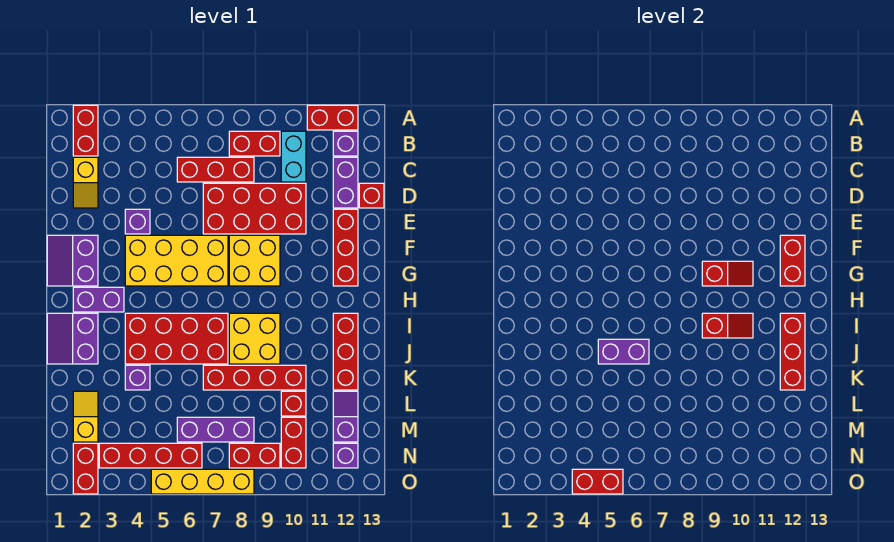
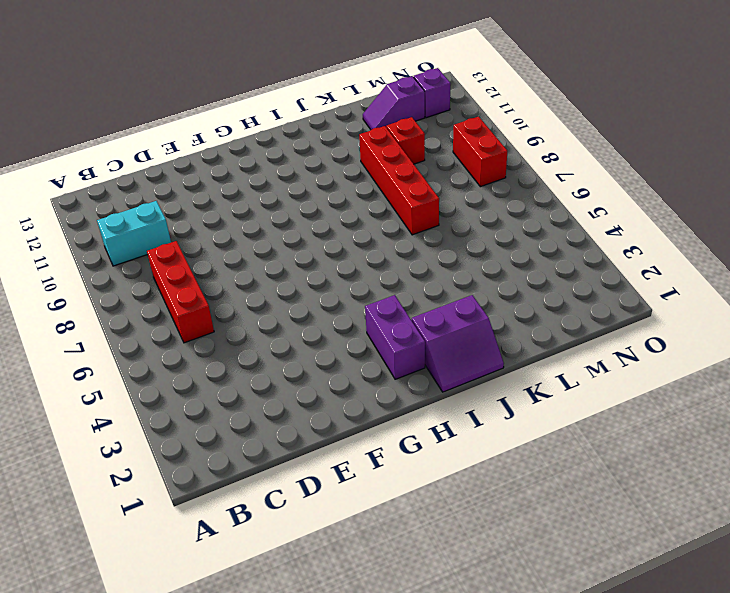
none -> red brick A2:B2 level 1
none -> red brick A11:A12 level 1
none -> red brick B8:B9 level 1
none -> purple brick B12 level 1

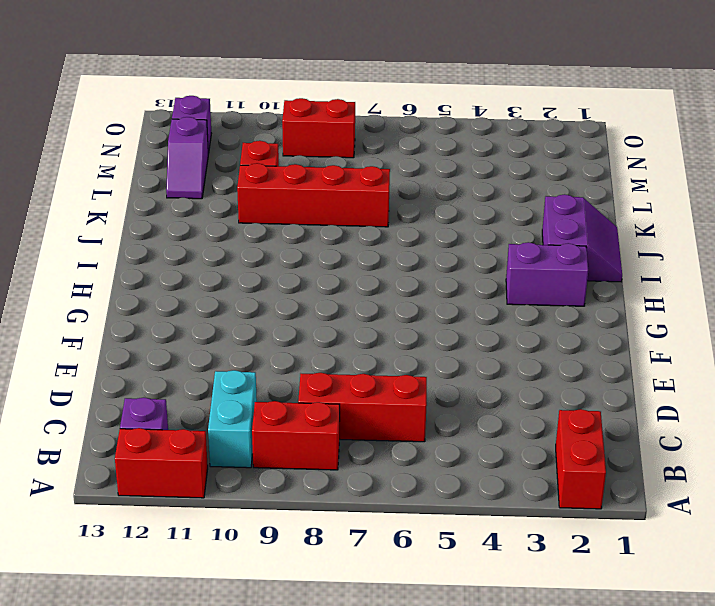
none -> yellow slope C2:D2 level 1 top C
none -> purple brick C12:D12 level 1
none -> red brick D7:E10 level 1
none -> red brick D13 level 1

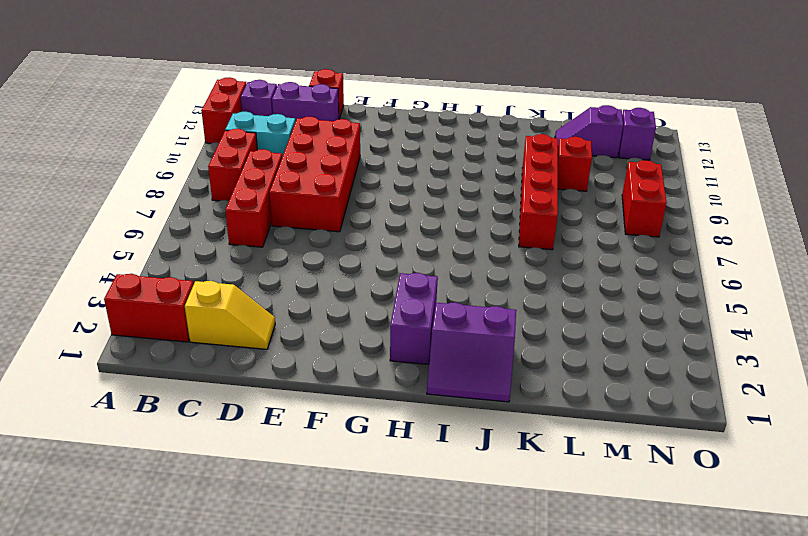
none -> purple brick E4 level 1
none -> red brick E12:G12 level 1
none -> purple slope F1:G2 level 1 top 2
none -> yellow brick F4:G7 level 1

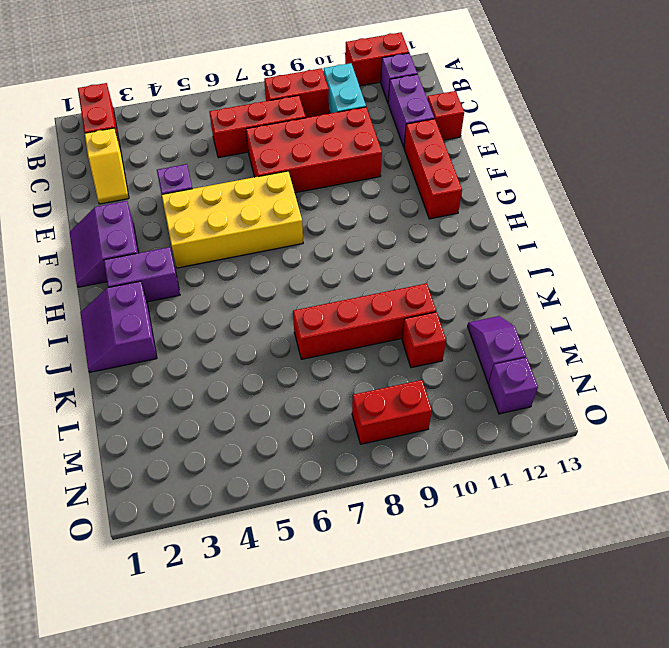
none -> yellow brick F8:G9 level 1
none -> red brick I4:J7 level 1
none -> yellow brick I8:J9 level 1
none -> red brick I12:K12 level 1

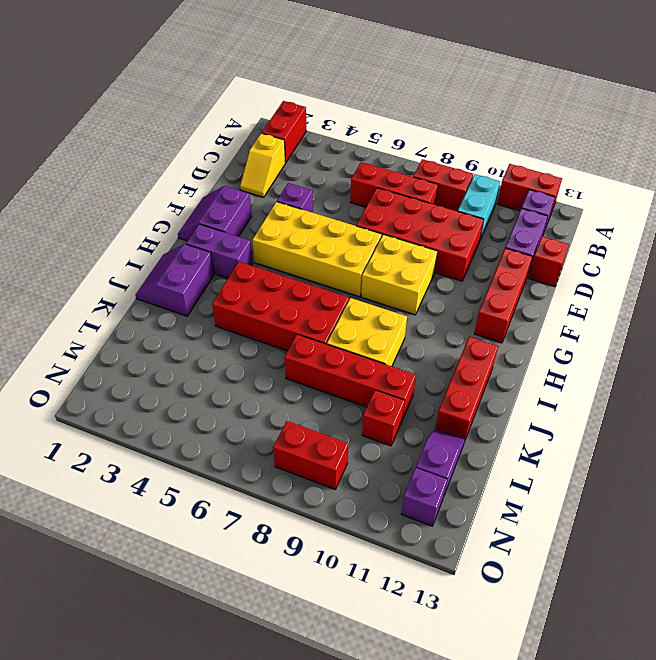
none -> purple brick K4 level 1
none -> yellow slope L2:M2 level 1 top M
none -> purple brick M6:M8 level 1
none -> red brick M10:N10 level 1

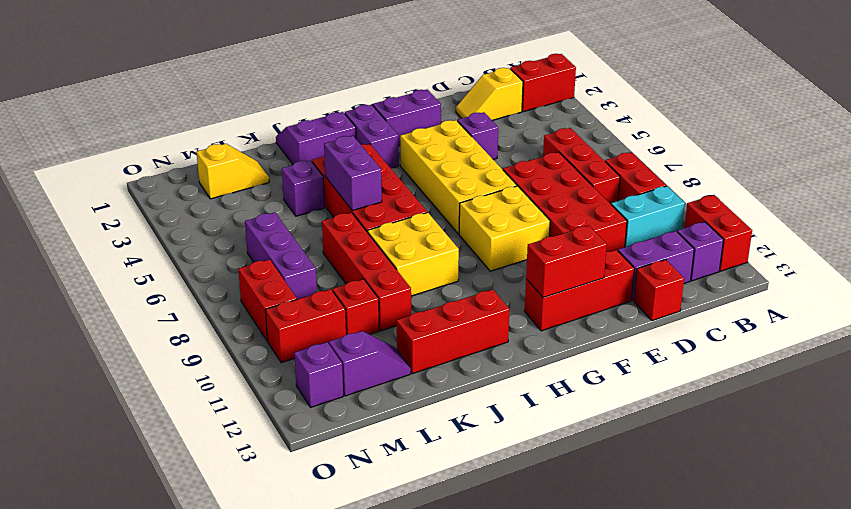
none -> red brick N2:O2 level 1
none -> red brick N3:N6 level 1
none -> yellow brick O5:O8 level 1
none -> red slope G9:G10 level 2 top 9

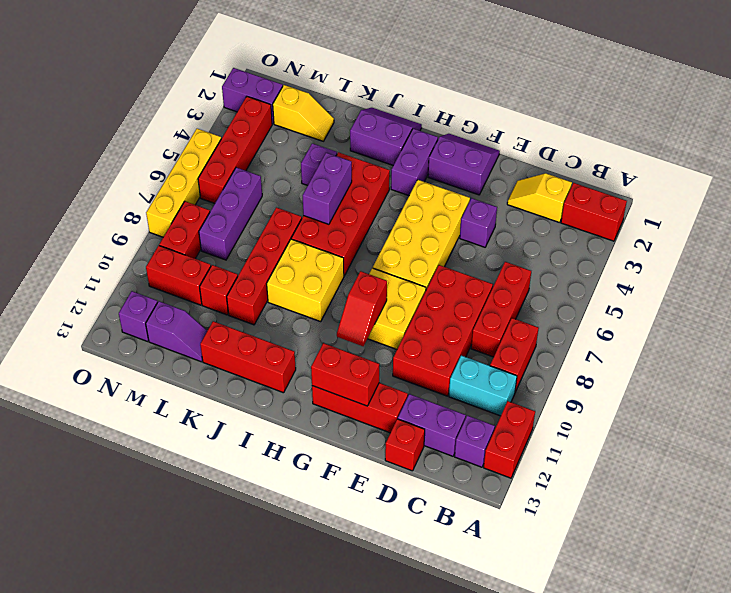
purple brick N2:O2 level 1 -> red brick N2:O2 level 1
none -> red slope I9:I10 level 2 top 9
none -> red brick I12:K12 level 2
none -> red brick O4:O5 level 2

